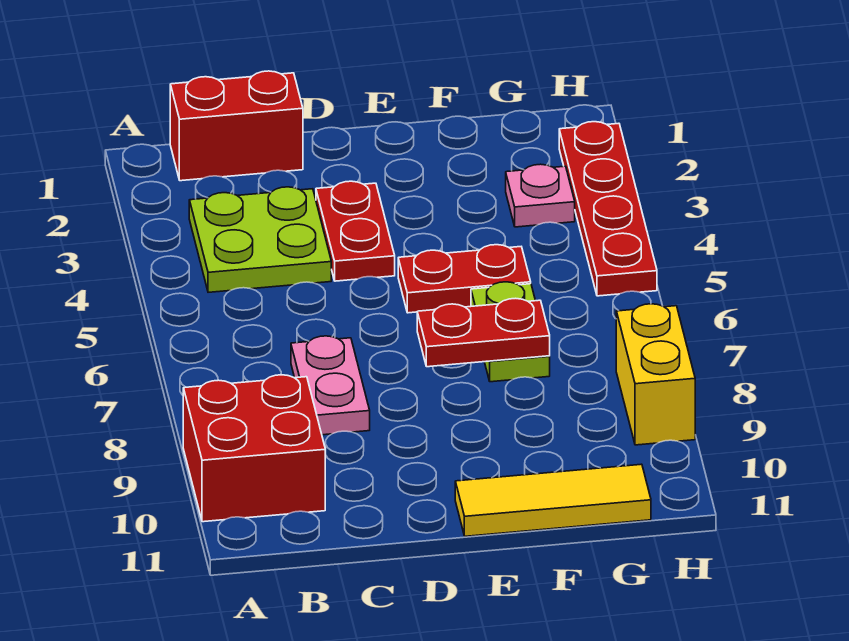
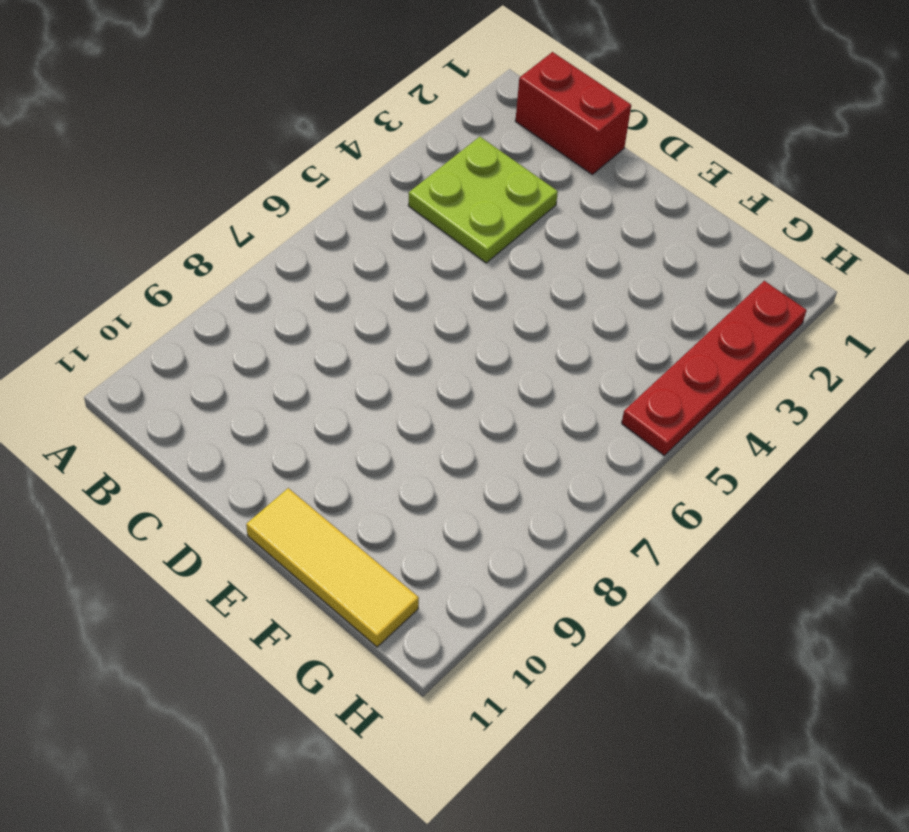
none -> red brick A9:B10 level 1
none -> pink plate C7:C8 level 1
none -> red plate D3:D4 level 1

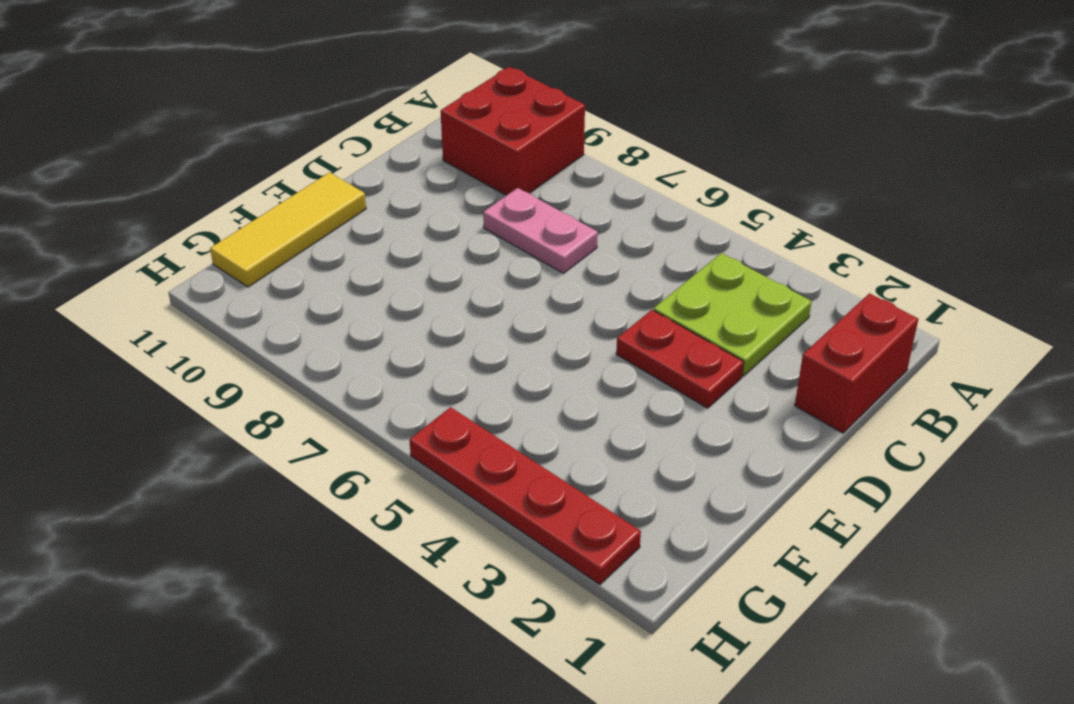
none -> red plate E5:F5 level 1
none -> lime plate F6:F7 level 1
none -> pink plate G3 level 1

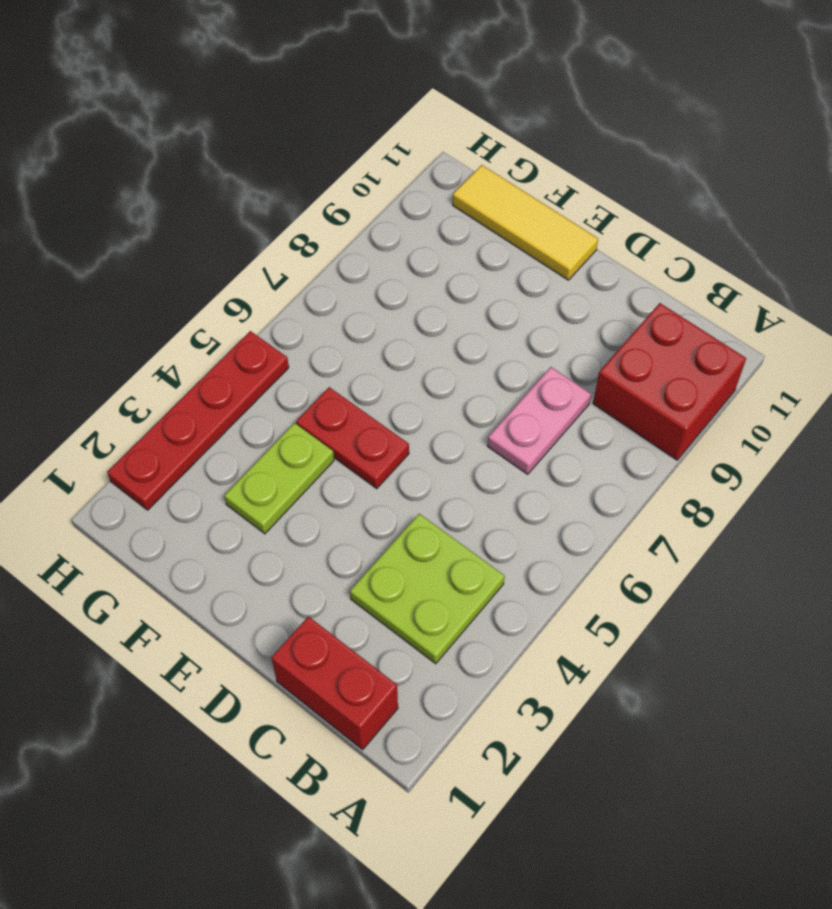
lime plate F3:F4 level 1 -> lime plate F6:F7 level 1
none -> red plate D3:D4 level 1
none -> pink plate G3 level 1
none -> yellow brick H8:H9 level 1

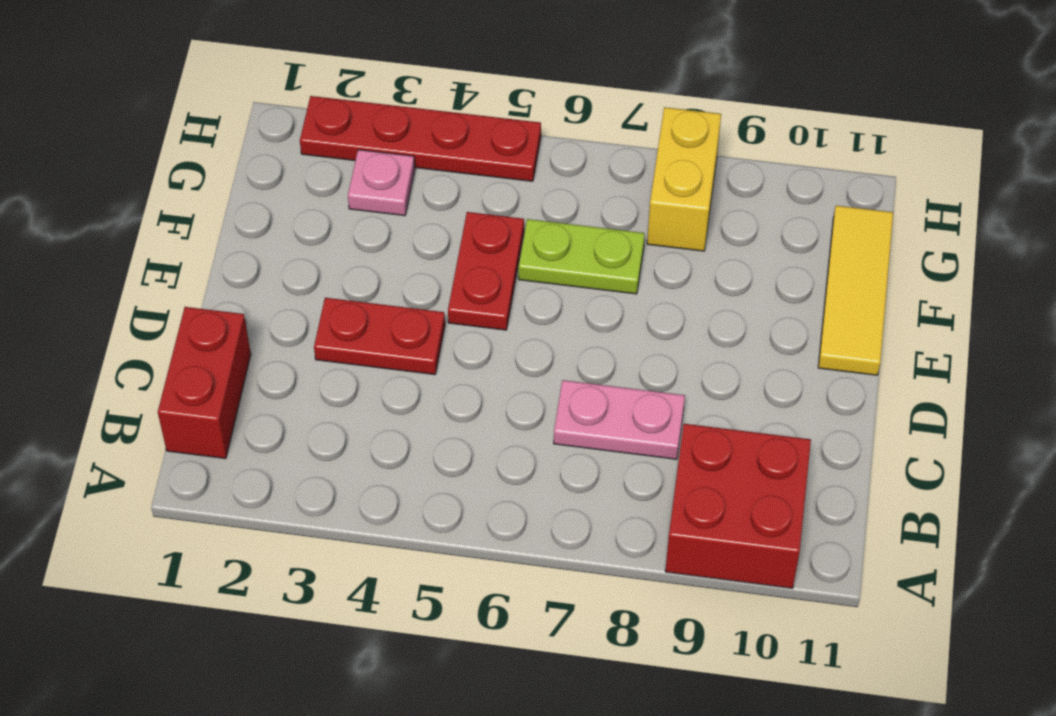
yellow brick G8:H8 level 1 -> yellow brick H8:H9 level 1
none -> lime plate B3:C4 level 1
none -> red plate E7:F7 level 2

